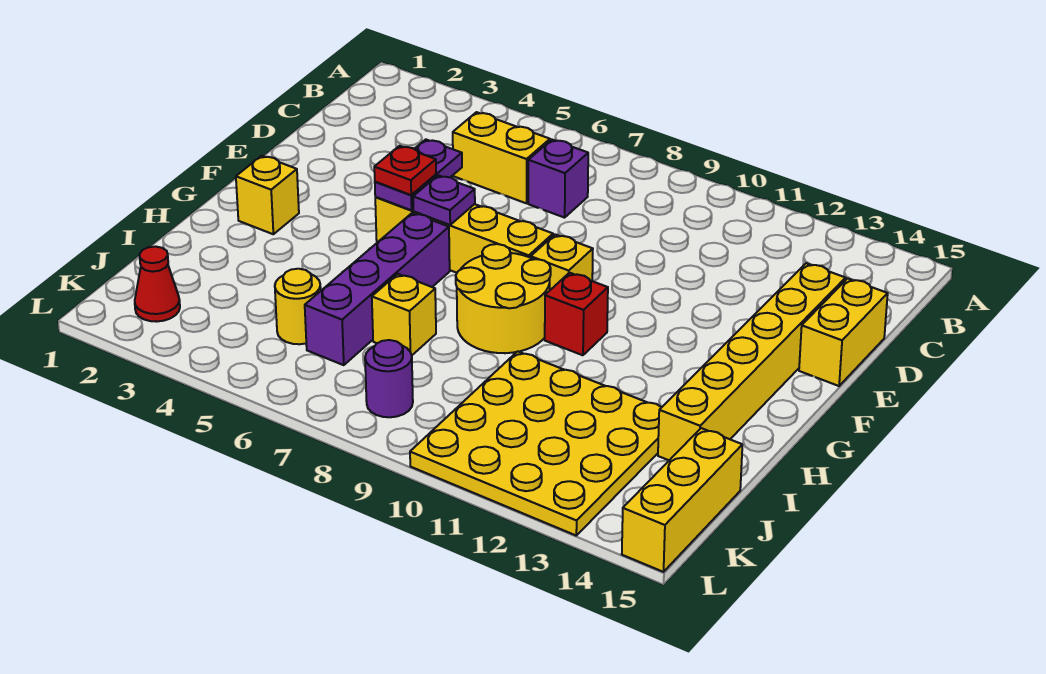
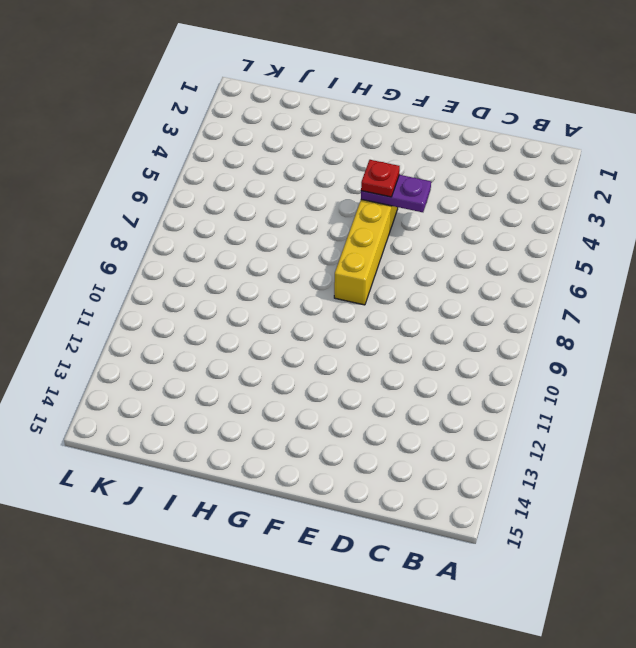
none -> yellow brick C5:C6 level 1
none -> purple brick C7 level 1
none -> yellow brick D14:I14 level 1

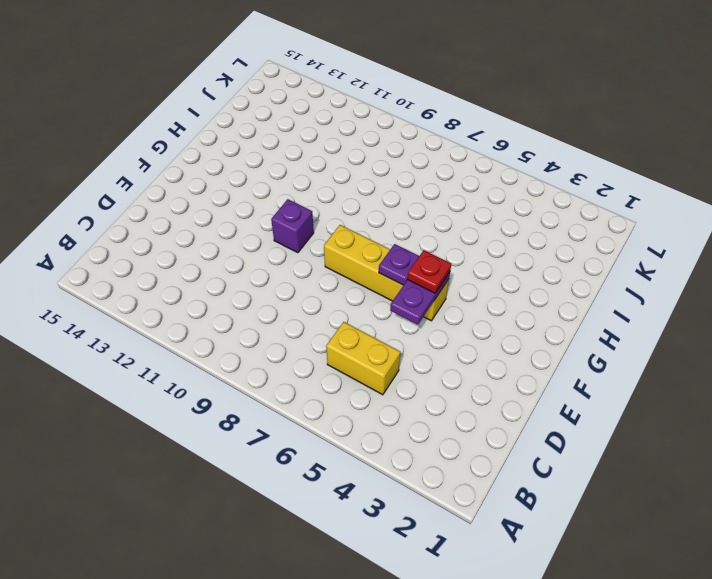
purple brick F10 level 1 -> purple brick C7 level 1
none -> yellow brick D14:I14 level 1
none -> yellow brick D15:E15 level 1
none -> yellow brick F9 level 1

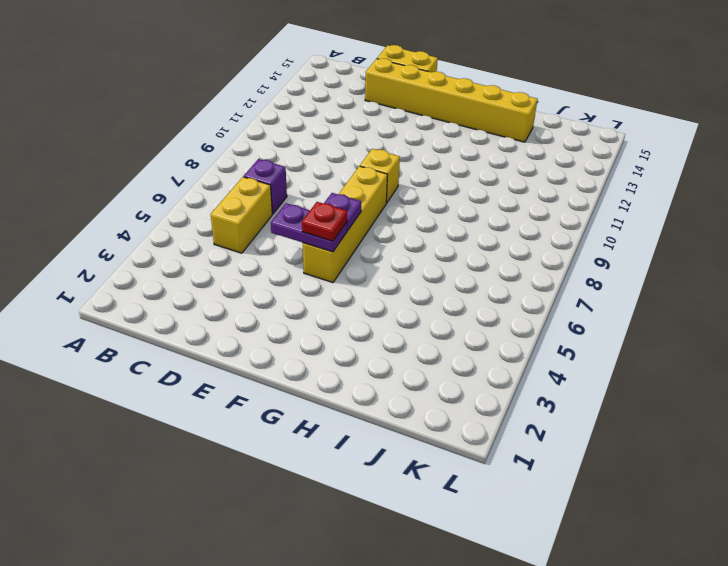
none -> yellow brick G2 level 1
none -> purple brick G6:J6 level 1
none -> yellow round brick G8:H9 level 1

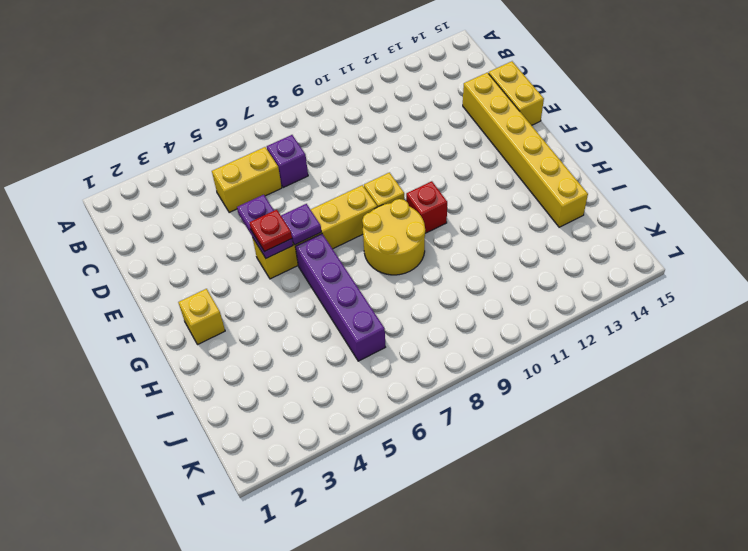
none -> yellow brick I7 level 1
none -> yellow plate I10:L13 level 1
none -> yellow round brick J5 level 1

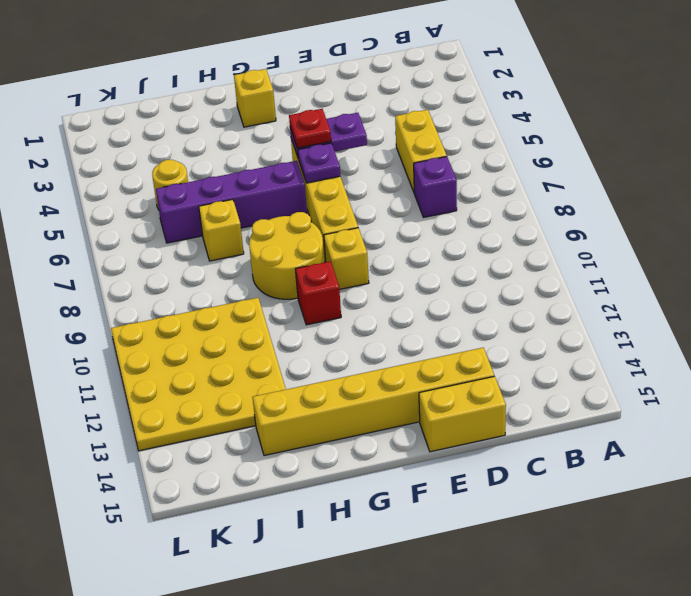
none -> yellow brick J15:L15 level 1
none -> red cone K2 level 1
none -> purple round brick K8 level 1

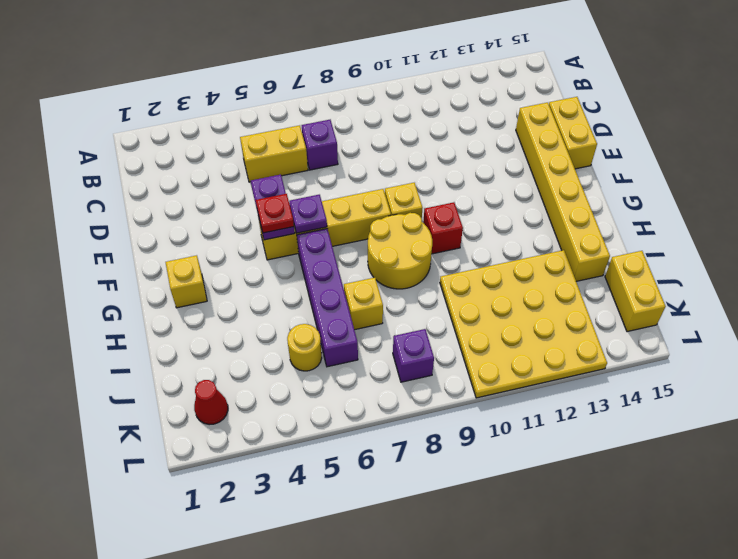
yellow brick J15:K15 level 1 -> yellow brick J15:L15 level 1
purple brick K8 level 1 -> purple round brick K8 level 1

